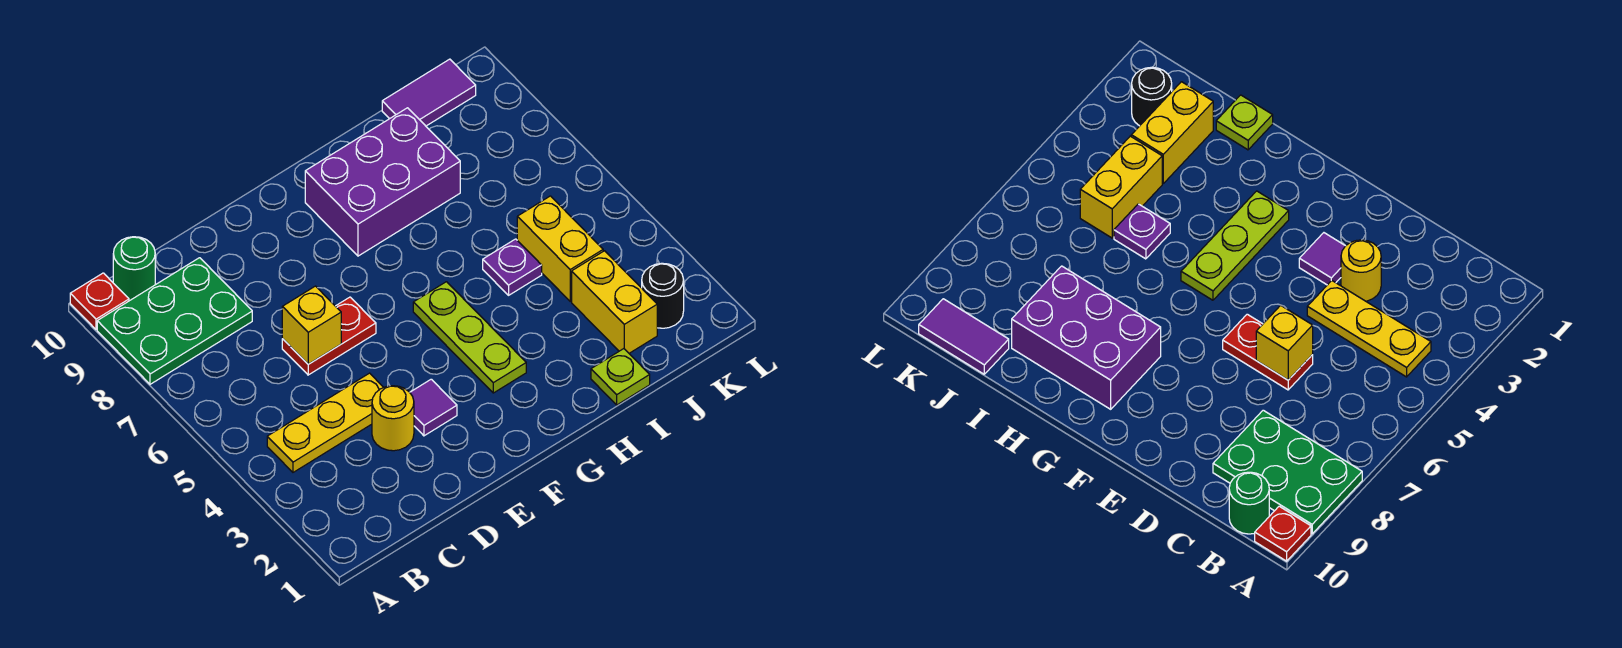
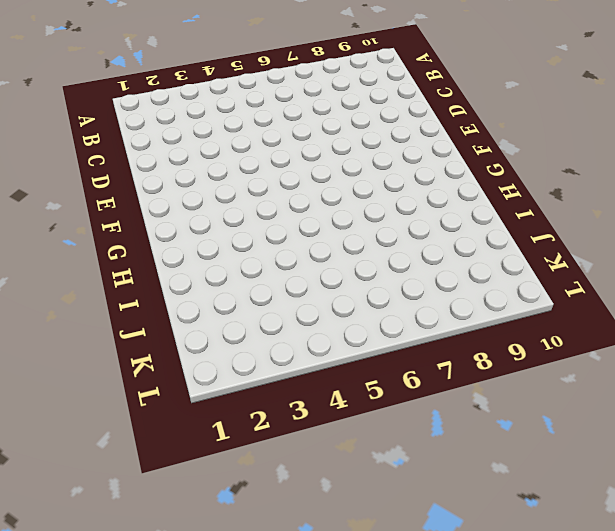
none -> green plate A8:C9 level 1
none -> red plate A10 level 1
none -> yellow plate B4:D4 level 1

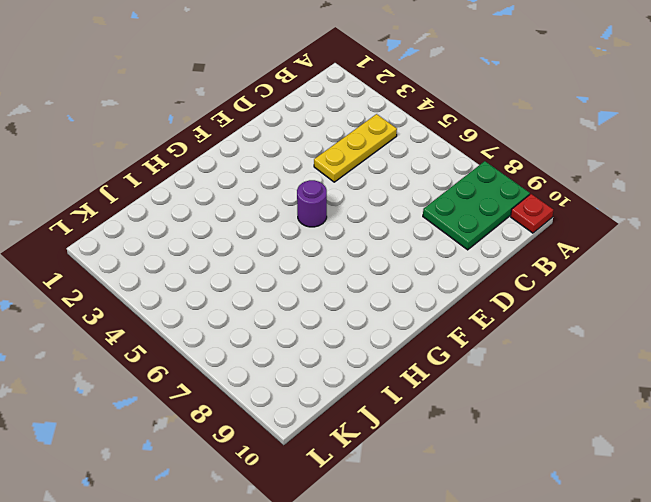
purple round brick F5 level 1 -> none
none -> green round brick B10 level 1
none -> yellow round brick D3 level 1
none -> red plate D6:E6 level 1

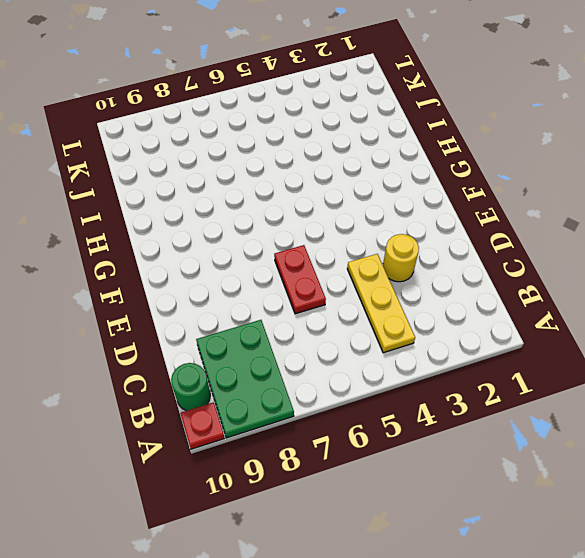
none -> purple tile E3 level 1
none -> lime plate G3:G5 level 1
none -> purple brick G8:I9 level 1

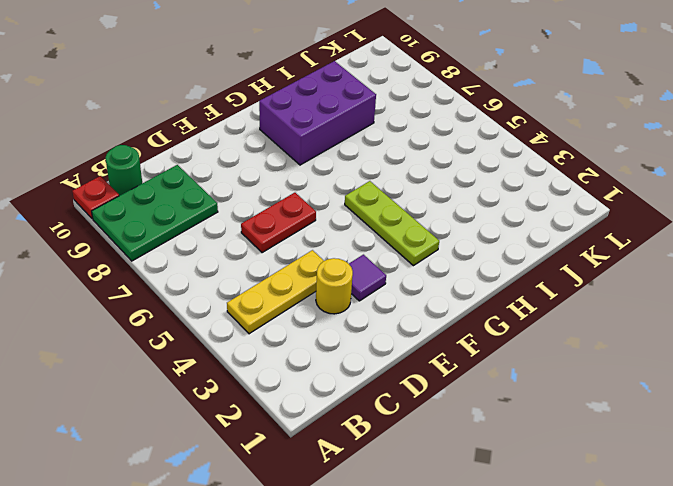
none -> lime plate I1 level 1
none -> purple plate I5 level 1
none -> yellow brick J2:J3 level 1

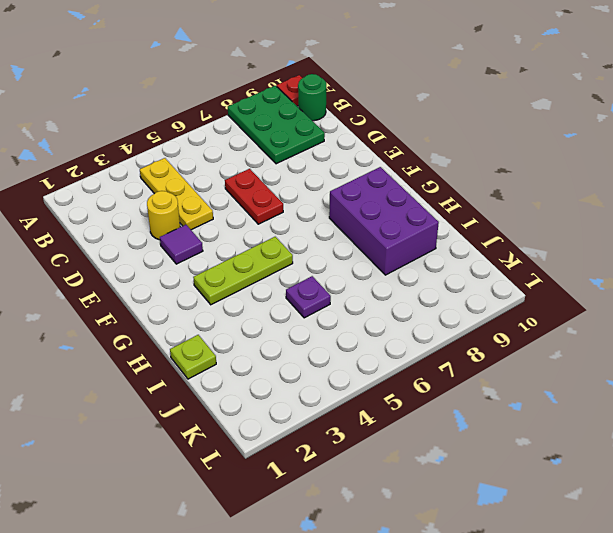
none -> yellow brick J2:J3 level 1
none -> yellow brick J4:J5 level 1
none -> purple tile J10:K10 level 1

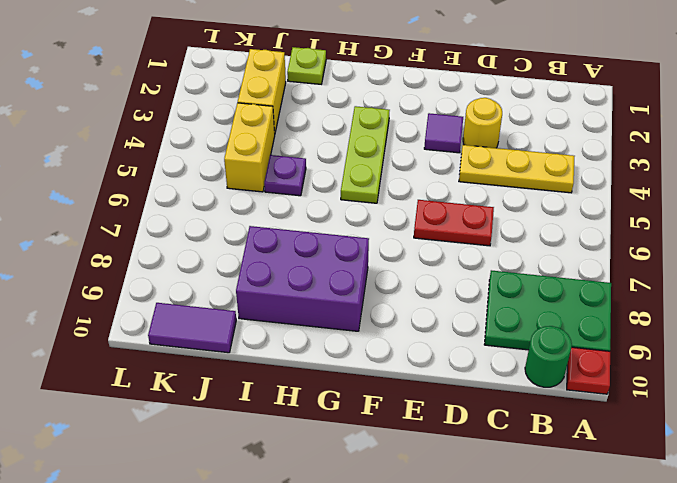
none -> black round brick K2 level 1
none -> yellow brick D6 level 2

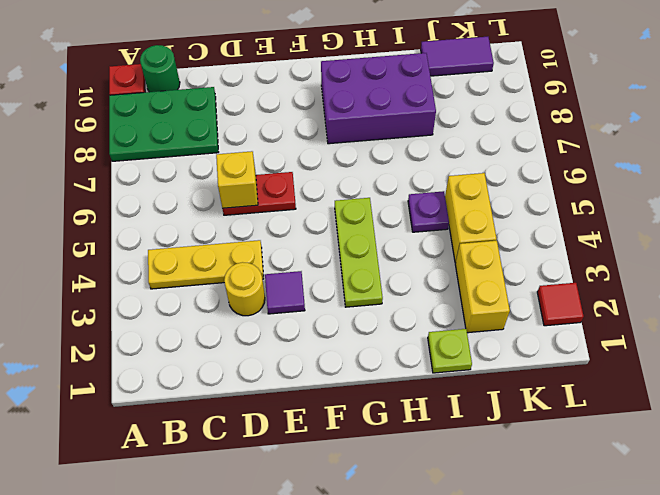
red tile L2 level 1 -> none
none -> black round brick K2 level 1

